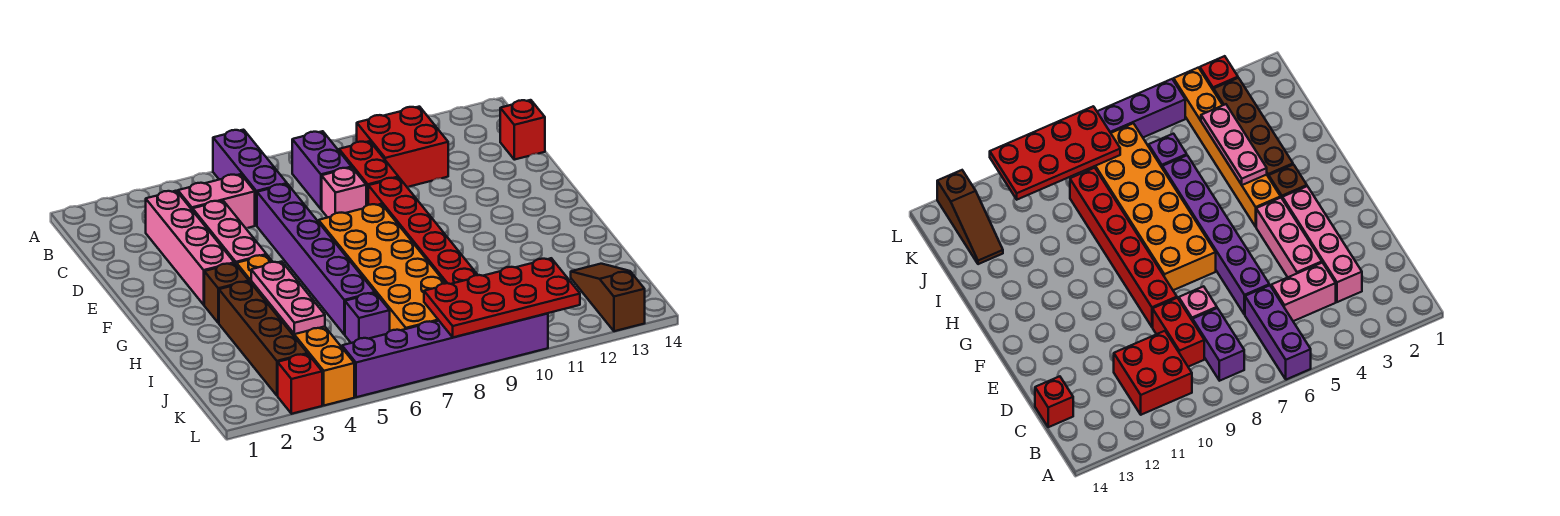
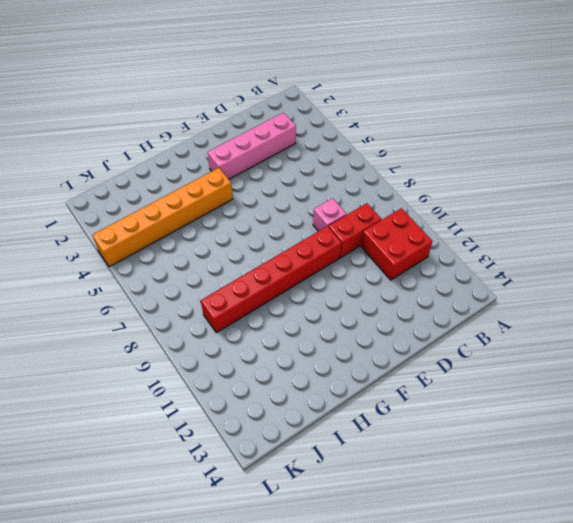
none -> purple brick A6:C6 level 1
none -> purple brick B8:C8 level 1
none -> pink brick C4:C5 level 1

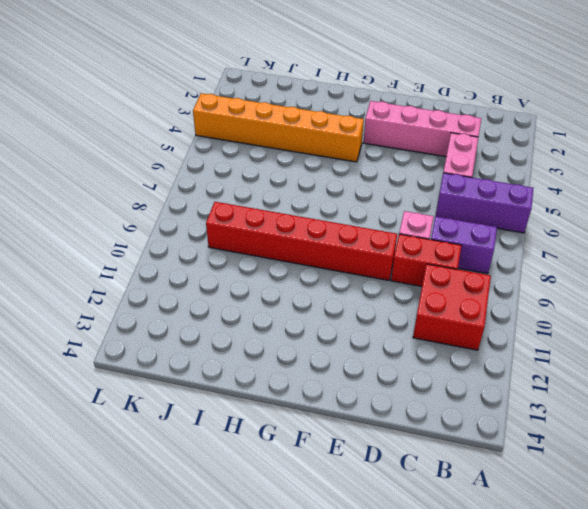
none -> red brick C14 level 1
none -> pink brick D4:F4 level 1
none -> purple brick D6:I6 level 1

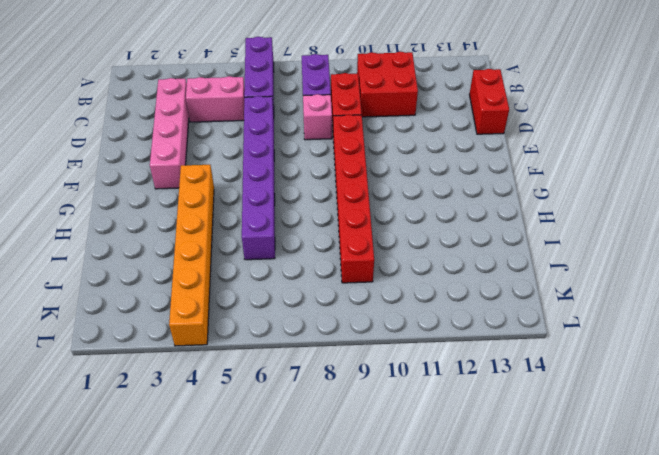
red brick C14:D14 level 1 -> red brick C14 level 1
none -> pink brick D4:F4 level 1
none -> orange brick F7:K8 level 1
none -> brown brick G3 level 1

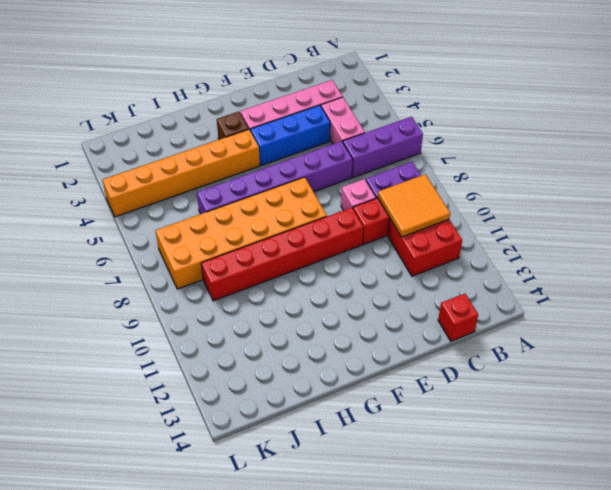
orange tile B9:C10 level 2 -> none
blue brick D4:F4 level 1 -> pink brick D4:F4 level 1
none -> brown brick H3:K3 level 1
none -> purple brick J6 level 1
none -> brown slope J13:L13 level 1 top L

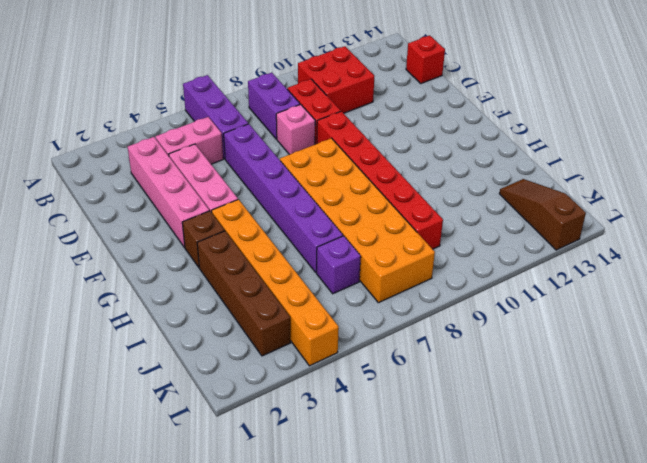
none -> red brick L3 level 1
none -> purple brick L5:L10 level 1
none -> pink plate H4:J4 level 2

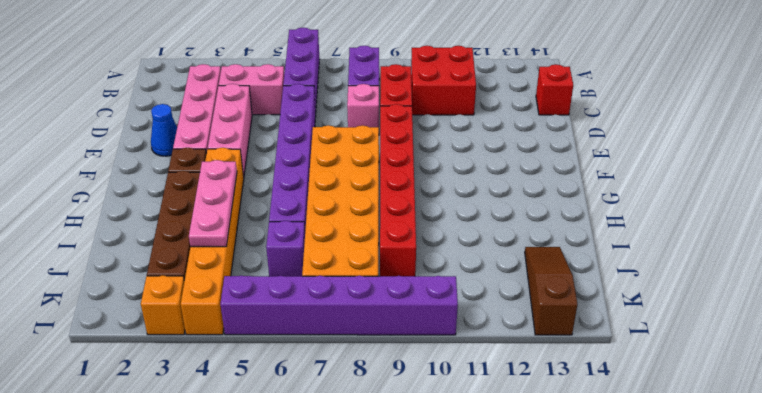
blue cone E2 level 1 -> none
orange brick L3 level 1 -> red brick L3 level 1
none -> red plate K8:L11 level 2

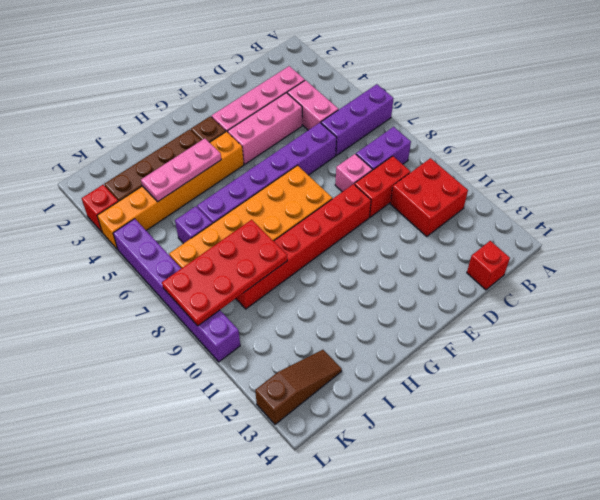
red plate I8:L9 level 2 -> red plate K8:L11 level 2

